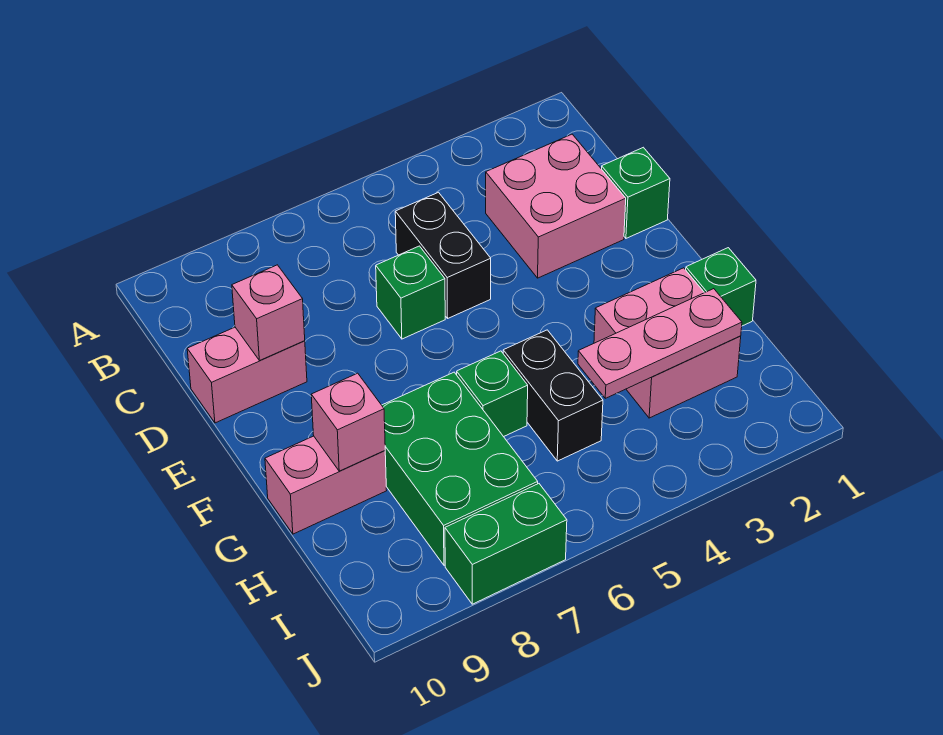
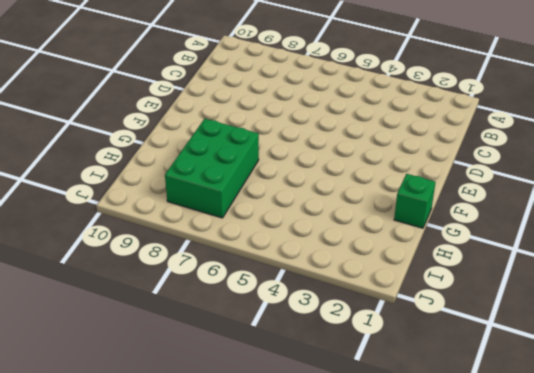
none -> pink brick C2:D3 level 1
none -> black brick C5:D5 level 1
none -> green brick D1 level 1

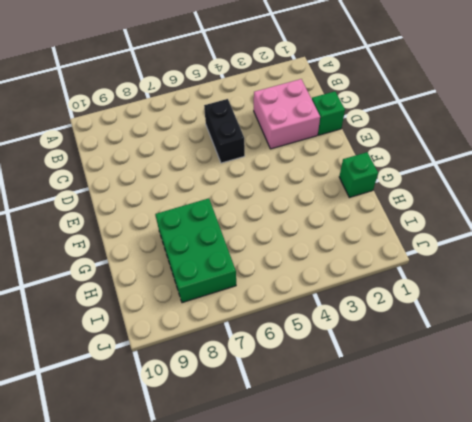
none -> green brick D6 level 1
none -> pink brick D9:D10 level 1
none -> pink brick G2:H3 level 1

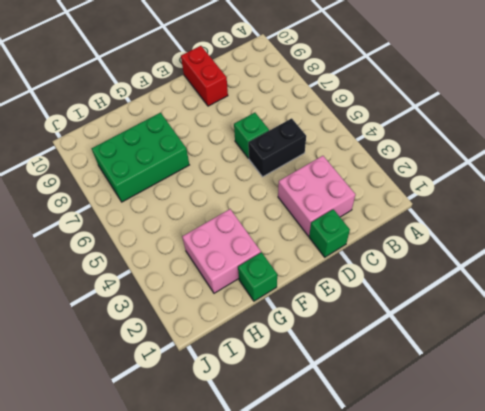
red brick D9:D10 level 1 -> pink brick D9:D10 level 1
none -> black brick G5:H5 level 1
none -> green brick G6 level 1
none -> pink brick G9:G10 level 1

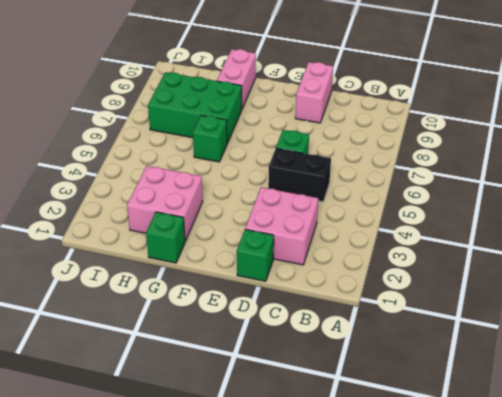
none -> black brick G5:H5 level 1
none -> green brick J7:J8 level 1
none -> pink brick D9 level 2

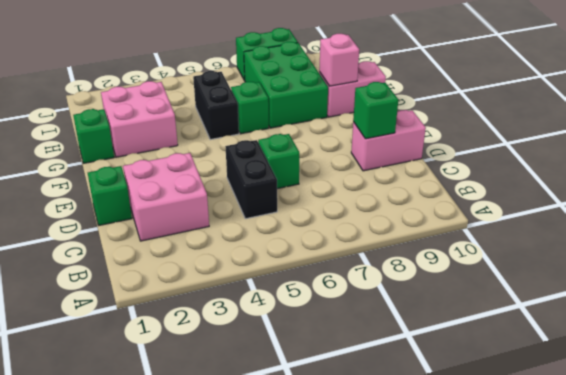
green brick D9 level 2 -> pink brick D9 level 2
none -> pink plate H2:H4 level 2

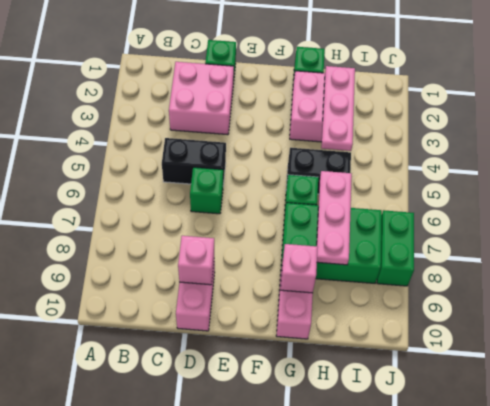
pink plate H6:H8 level 2 -> none

